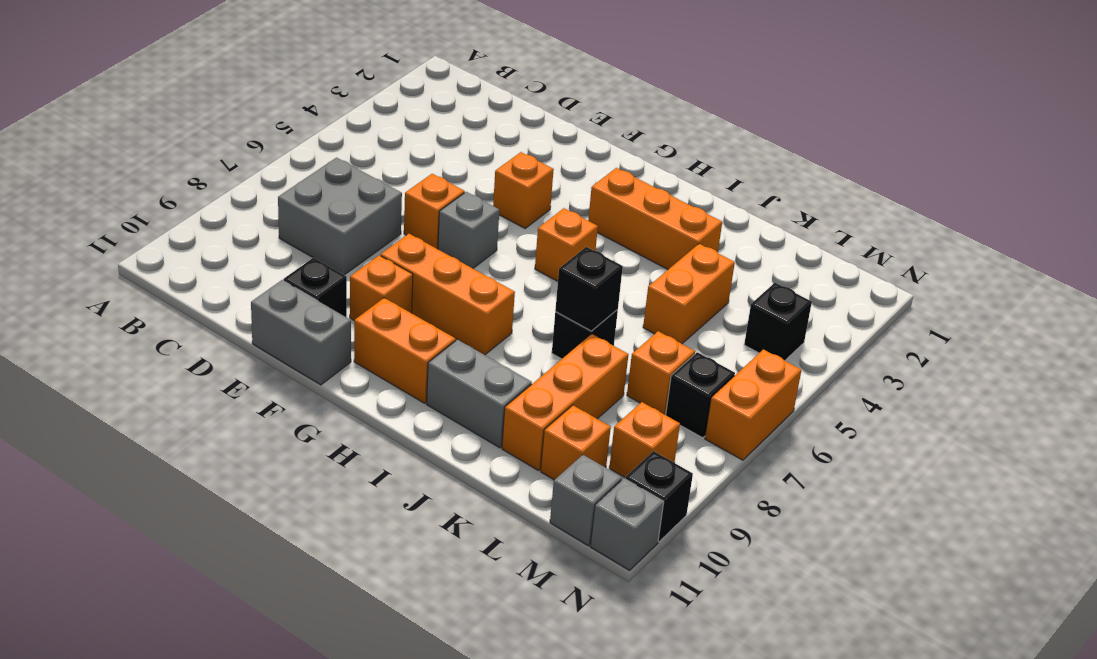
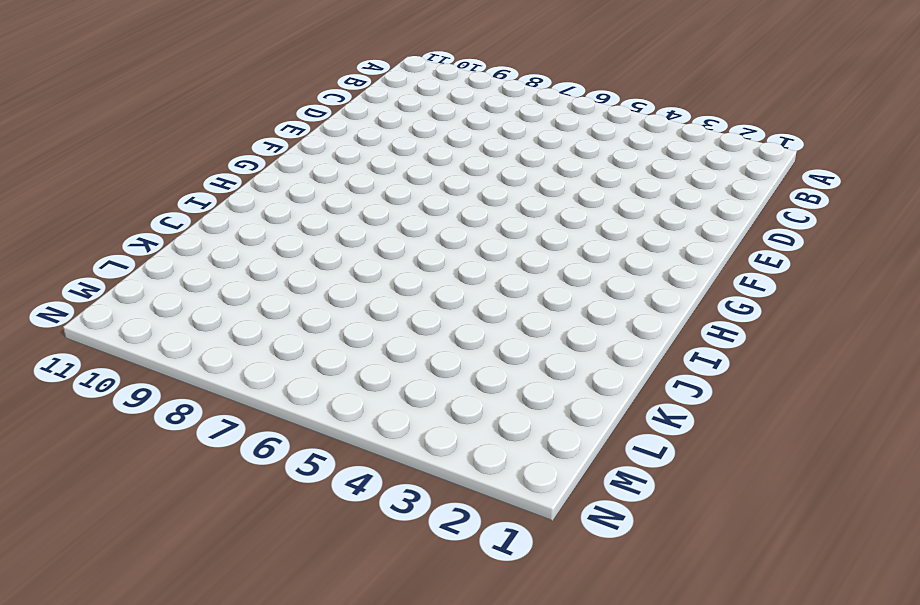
none -> grey brick C7:D8 level 1
none -> orange brick E6 level 1
none -> black brick E10 level 1

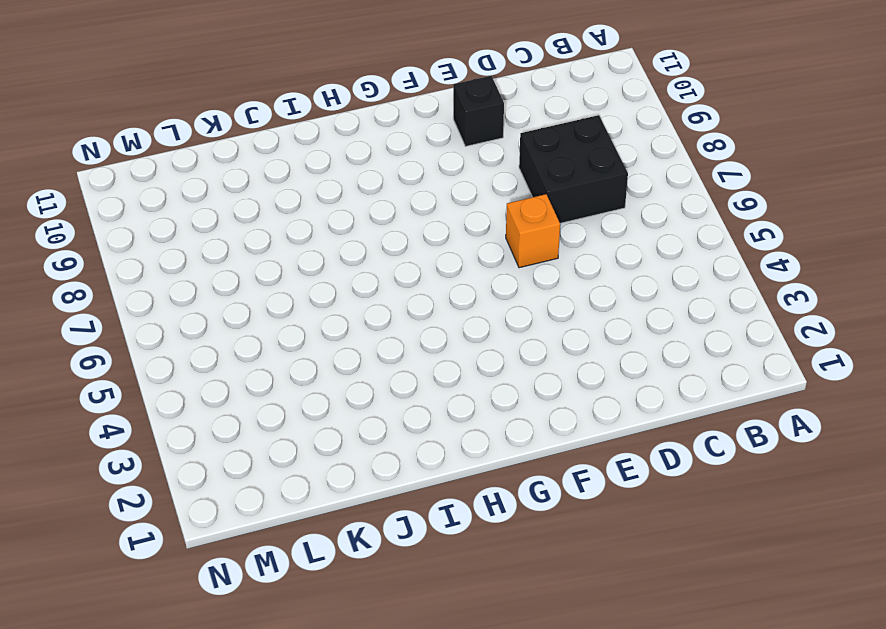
black brick C7:D8 level 1 -> grey brick C7:D8 level 1
none -> grey brick E11:F11 level 1
none -> orange brick F4 level 1
none -> grey brick F6 level 1

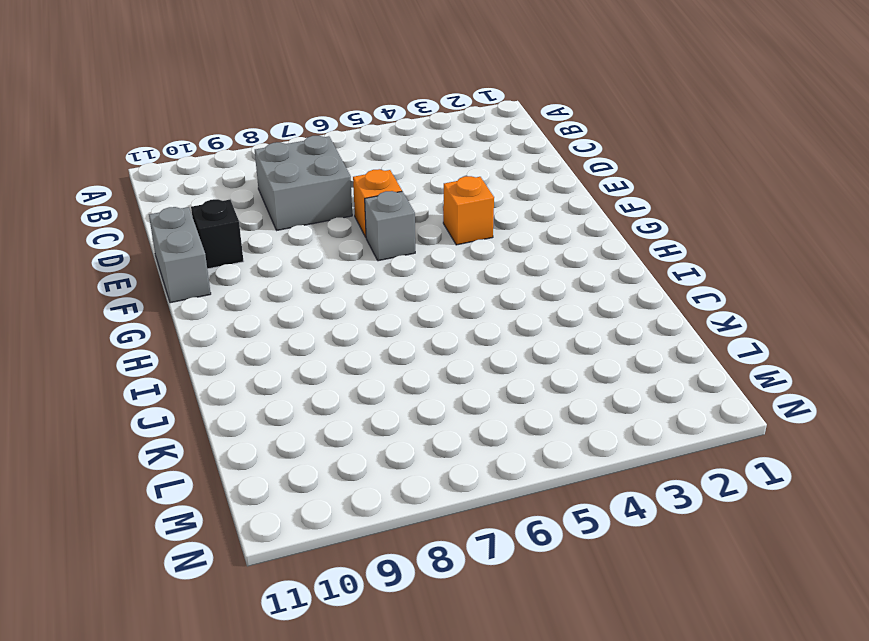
none -> orange brick F8:H8 level 1
none -> orange brick F9 level 1
none -> orange brick G10:H10 level 1

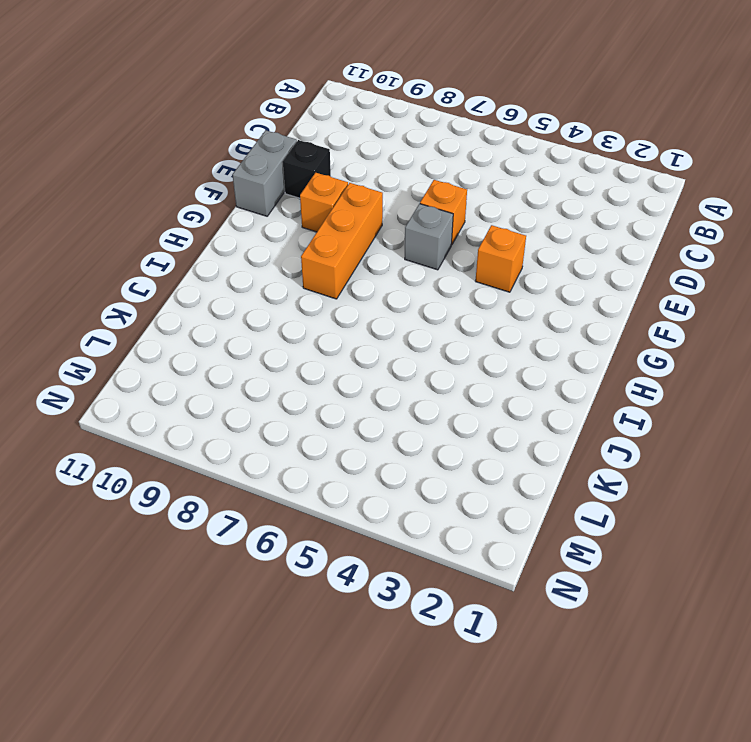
none -> grey brick C7:D8 level 1
none -> orange brick G10:H10 level 1
none -> orange brick H3:J3 level 1

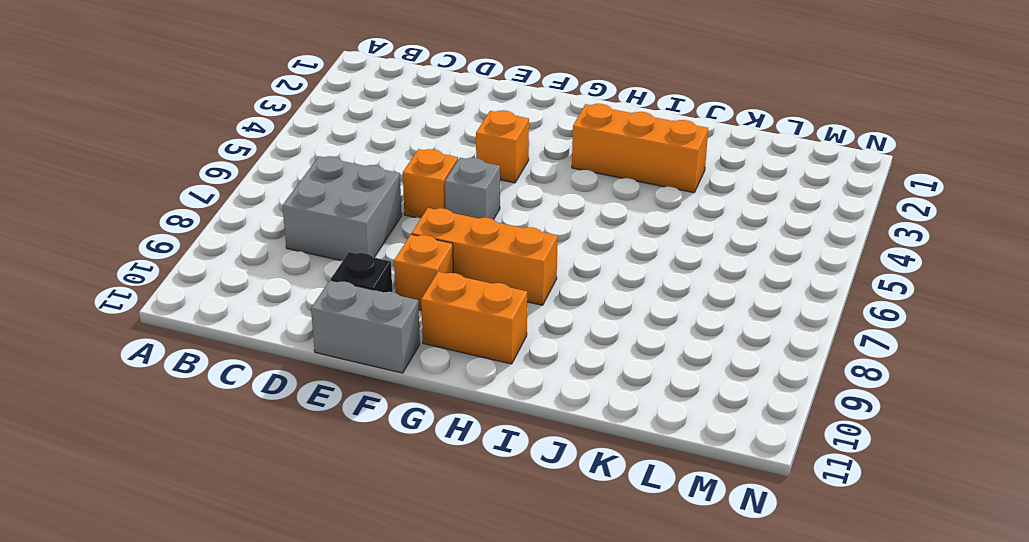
none -> orange brick H5 level 1
none -> grey brick I10:J10 level 1
none -> black brick J7 level 1

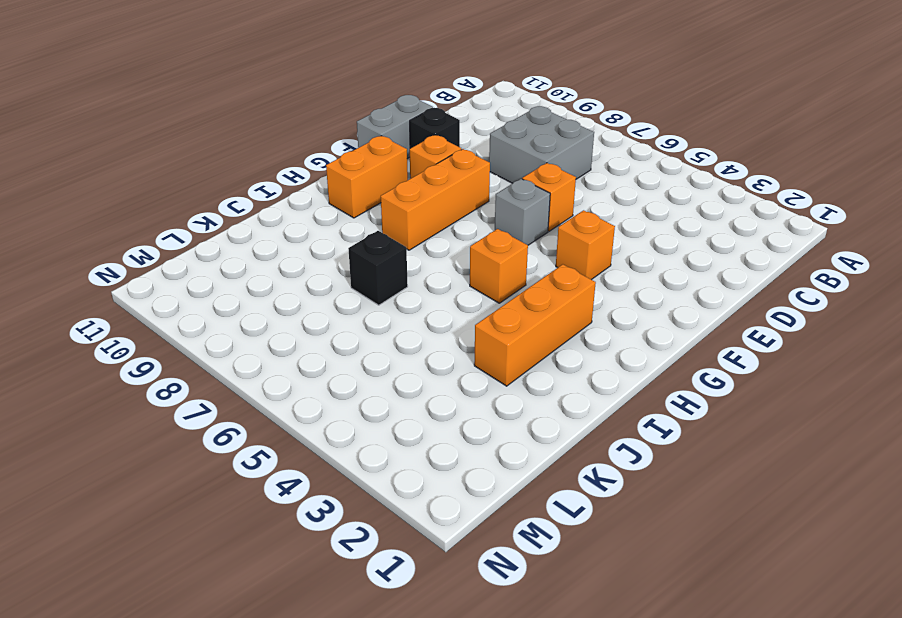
none -> grey brick I10:J10 level 1
none -> orange brick K4:K5 level 1
none -> orange brick K8:K10 level 1

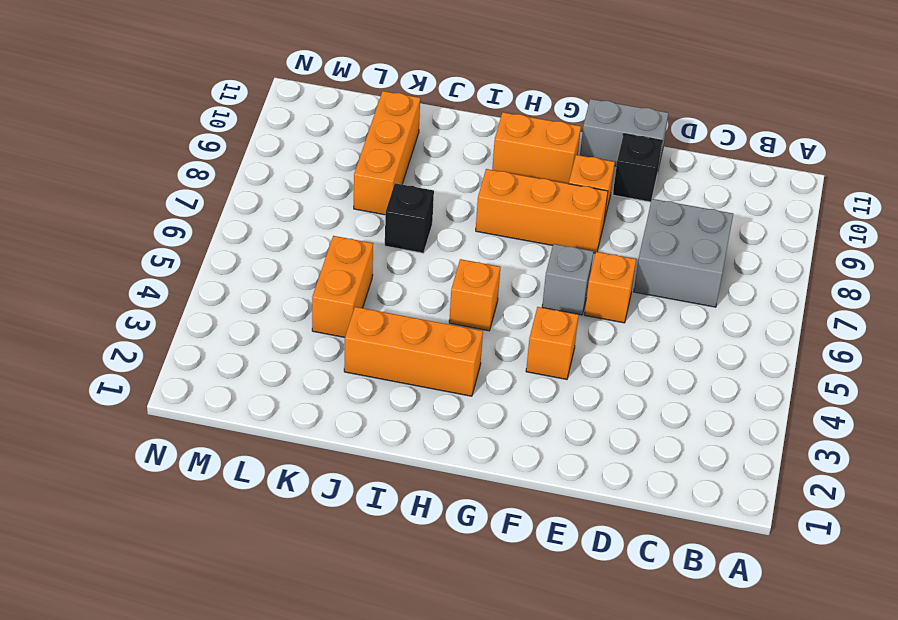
none -> grey brick I10:J10 level 1
none -> orange brick L7 level 1
none -> orange brick L10 level 1

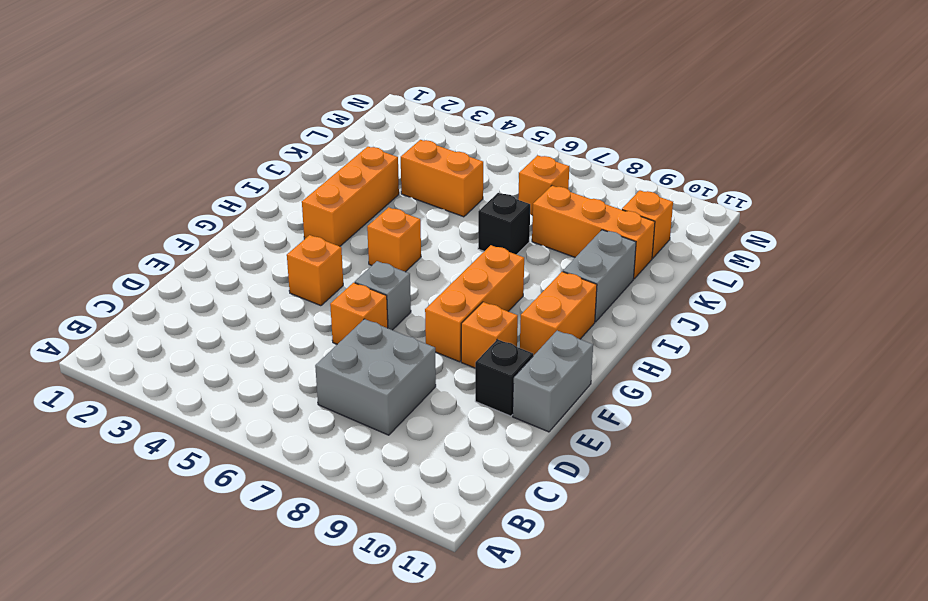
none -> black brick M4 level 1
none -> black brick M7 level 1
none -> orange brick M9 level 1

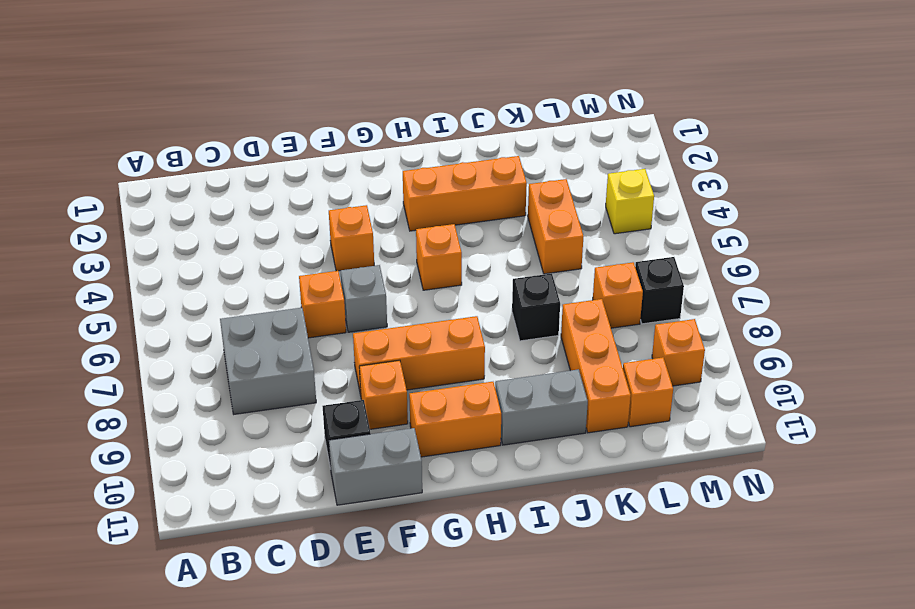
yellow brick M4 level 1 -> black brick M4 level 1
none -> grey brick M11 level 1
none -> orange brick N6:N7 level 1
none -> black brick N10 level 1

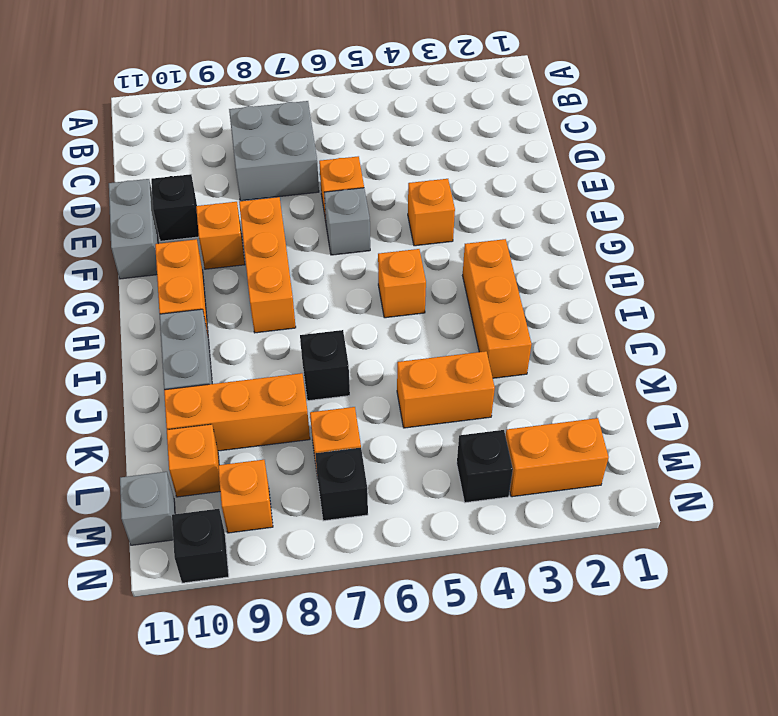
orange brick M2:M3 level 1 -> orange brick N6:N7 level 1
none -> grey brick N11 level 1
none -> black brick J7 level 2

